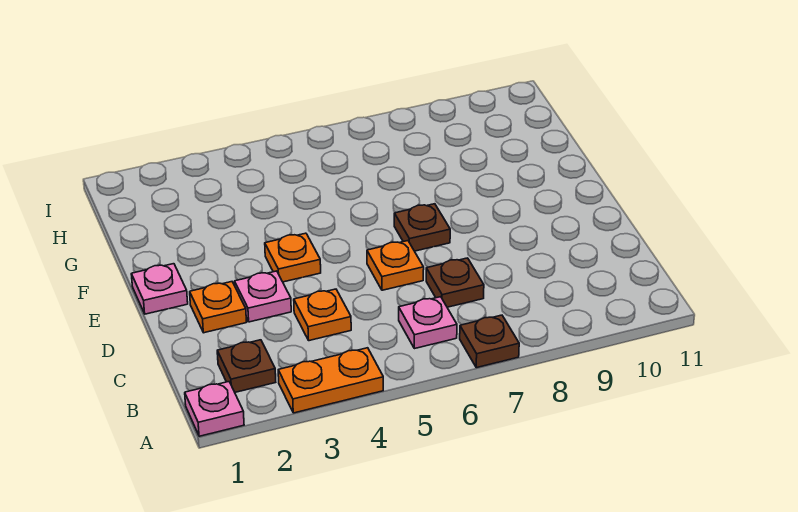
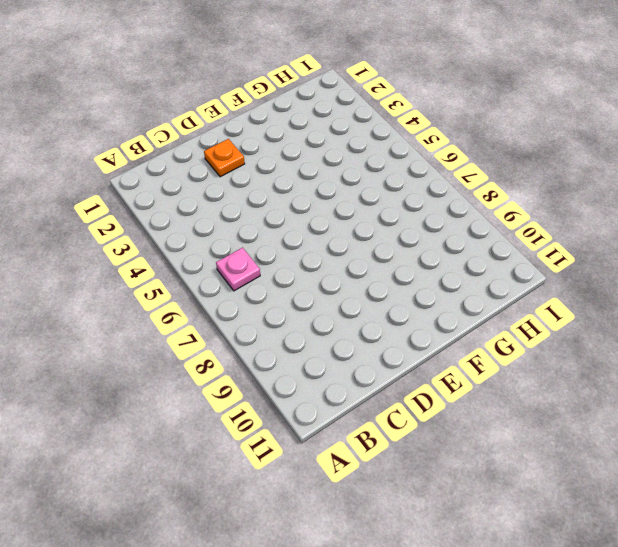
none -> pink plate A1 level 1
none -> orange plate A3:A4 level 1
none -> brown plate A7 level 1

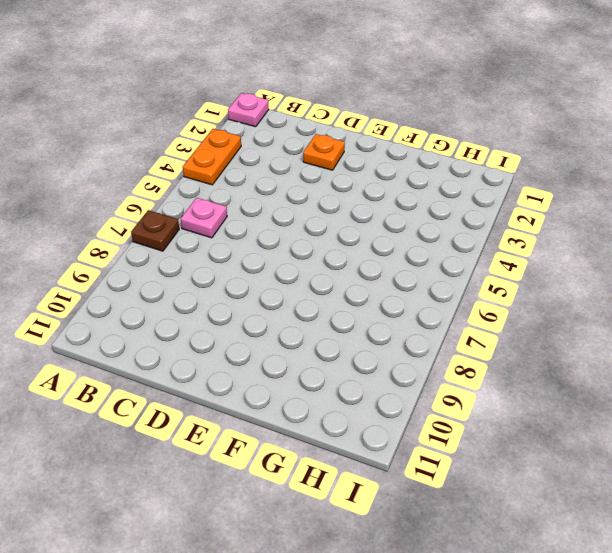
none -> brown plate B2 level 1
none -> orange plate C4 level 1
none -> brown plate C7 level 1

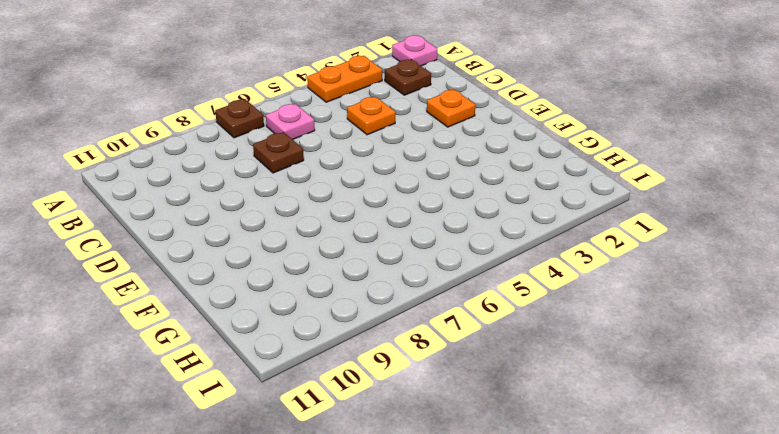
none -> pink plate D3 level 1
none -> orange plate D6 level 1
none -> pink plate E1 level 1

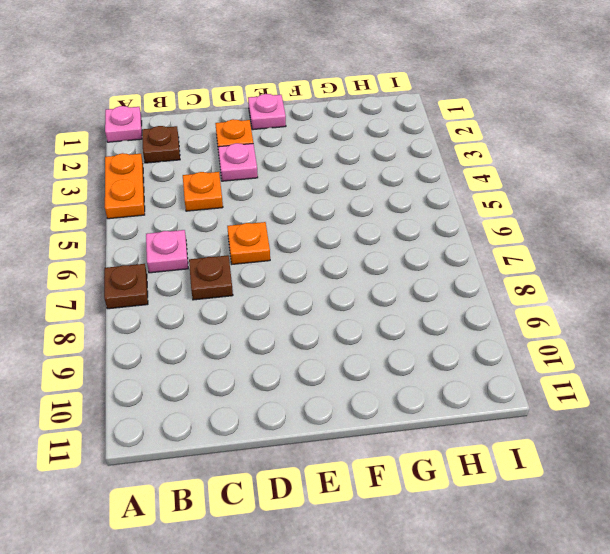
none -> orange plate E4 level 1
none -> brown plate E7 level 1

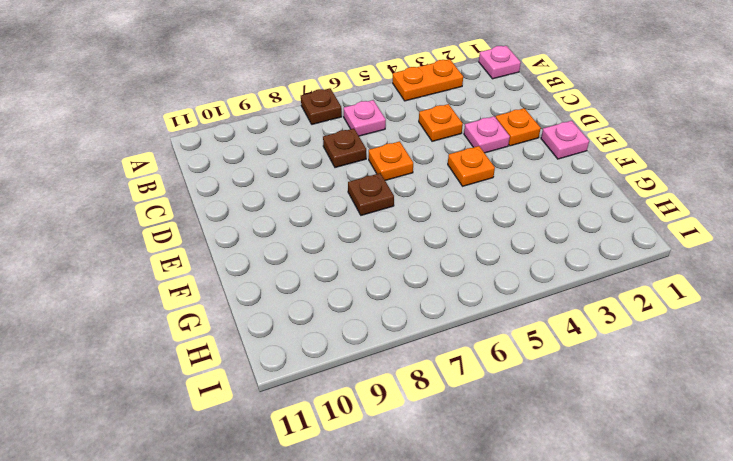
none -> brown plate B2 level 1

